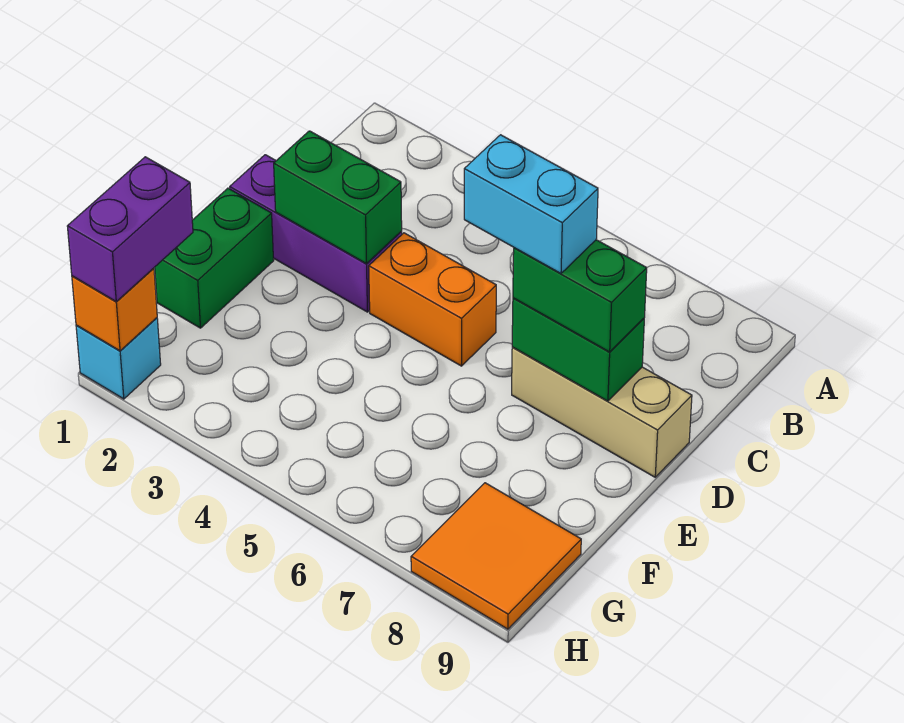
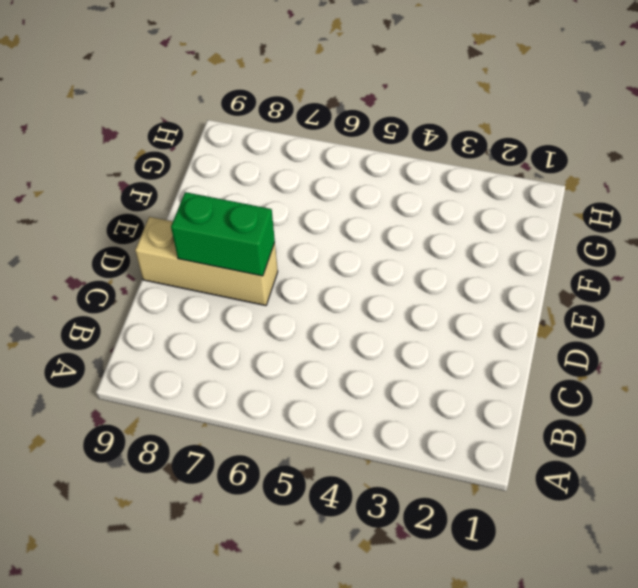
none -> purple brick D1:D3 level 1
none -> orange brick D4:D5 level 1
none -> green brick E1:F1 level 1

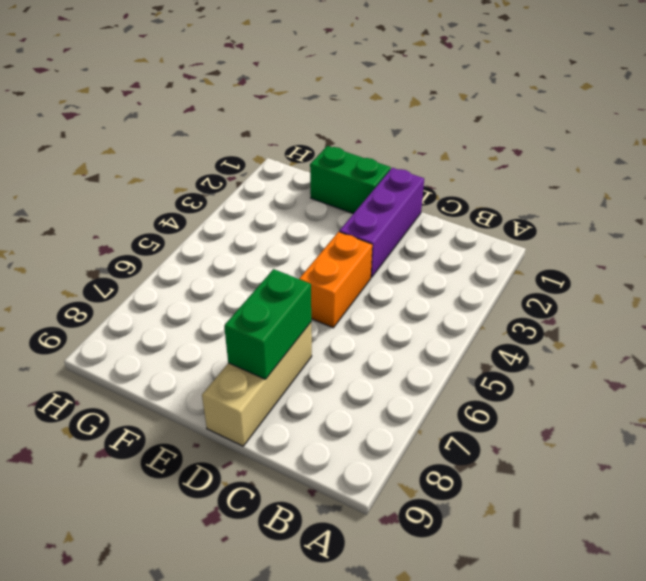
none -> orange tile G8:H9 level 1
none -> cyan brick H1 level 1
none -> green brick D2:D3 level 2

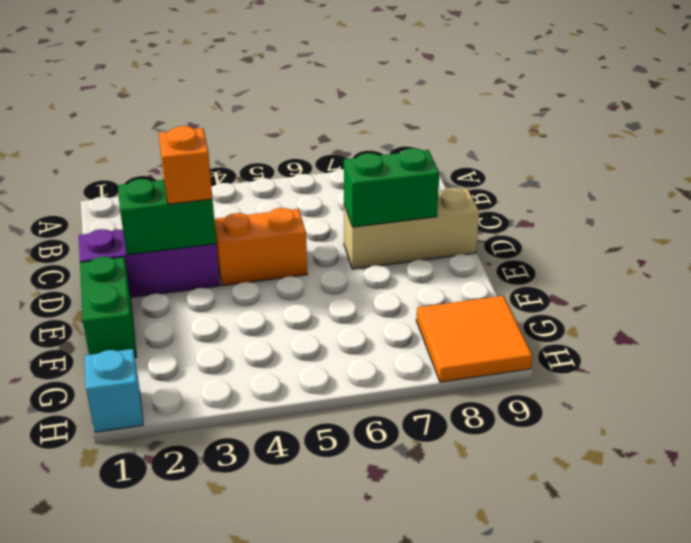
orange brick D3 level 3 -> orange brick H1 level 2
none -> green brick D7:D8 level 3
none -> purple brick G1:H1 level 3
none -> cyan brick D6:D7 level 4

